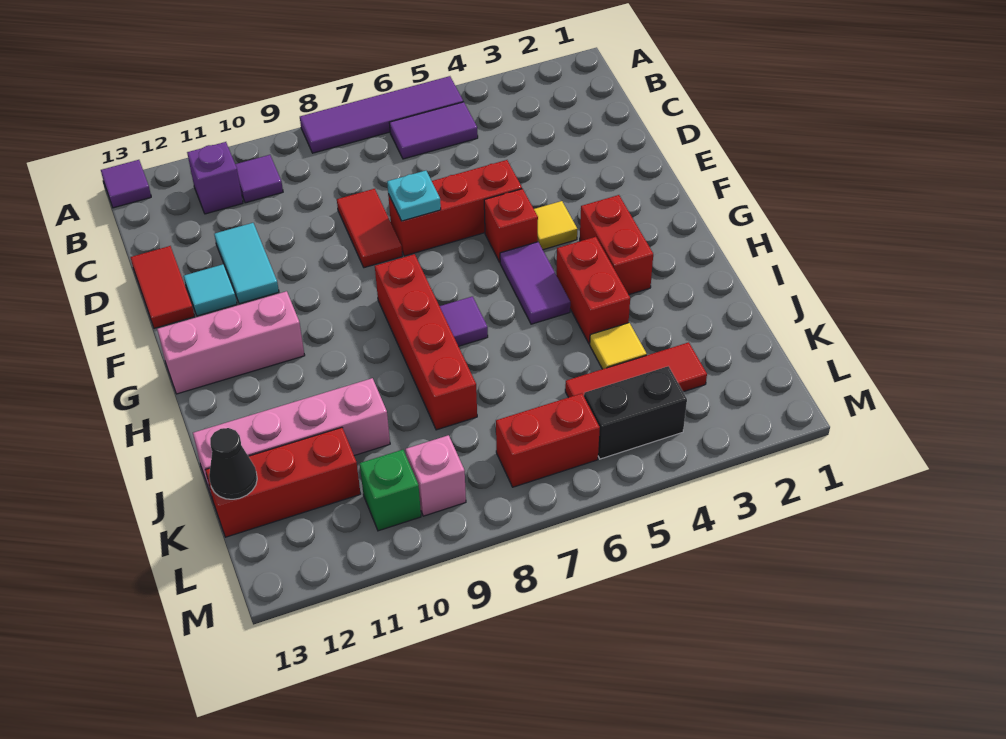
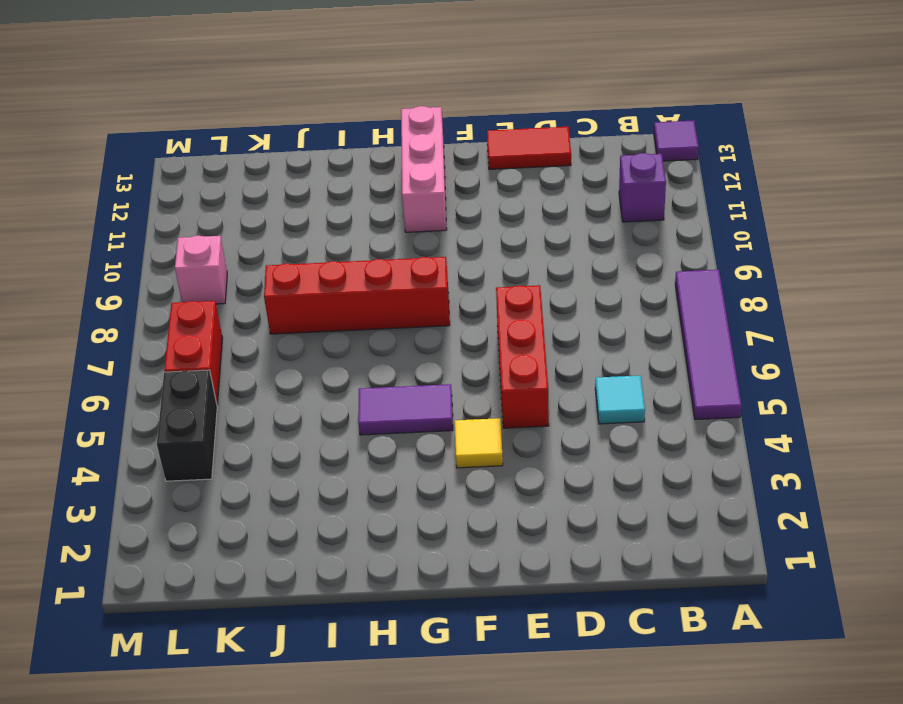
cyan tile C5 level 1 -> cyan tile E12 level 1
none -> purple tile B5:B6 level 1
none -> purple tile B10 level 1
none -> red tile D8:E8 level 1

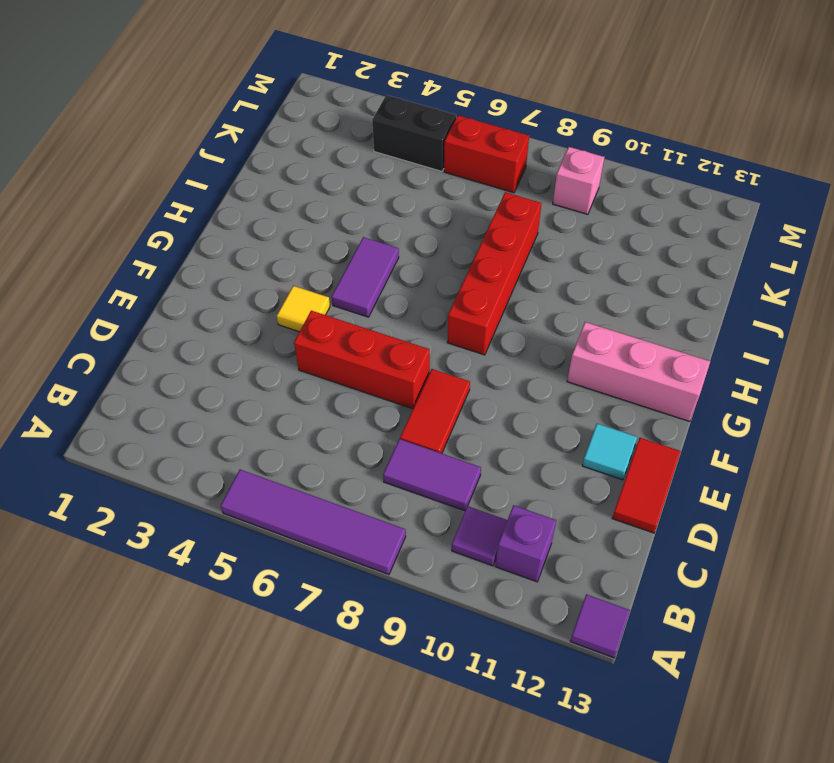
purple tile C8:C9 level 1 -> purple tile B5:B6 level 1
none -> cyan tile D11:E11 level 1
none -> red brick F5 level 1
none -> red brick G3:H3 level 1

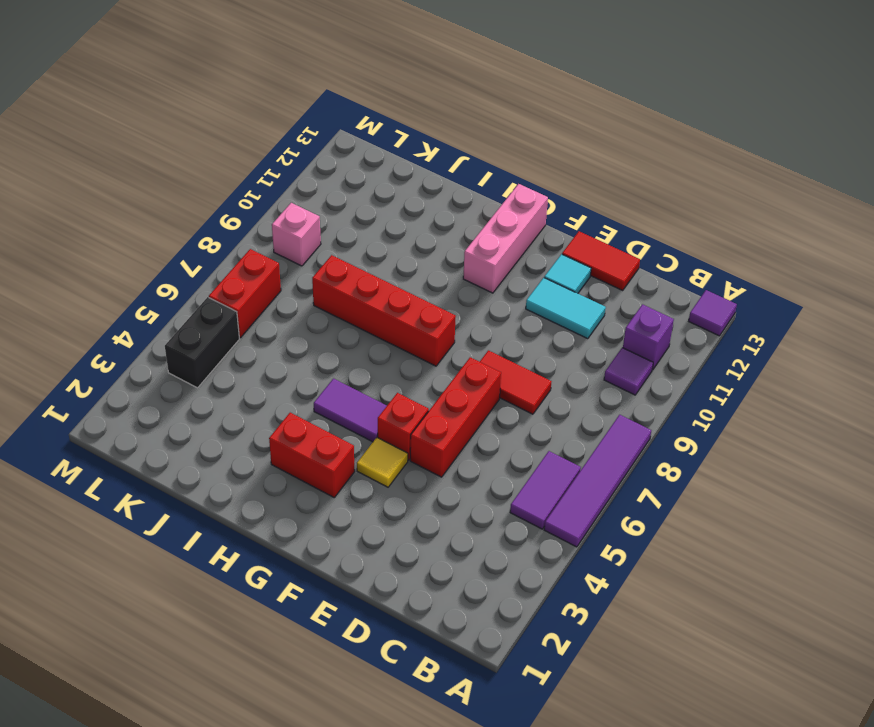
none -> red brick H4:I4 level 1
none -> purple tile H7 level 1
none -> yellow tile J4 level 1

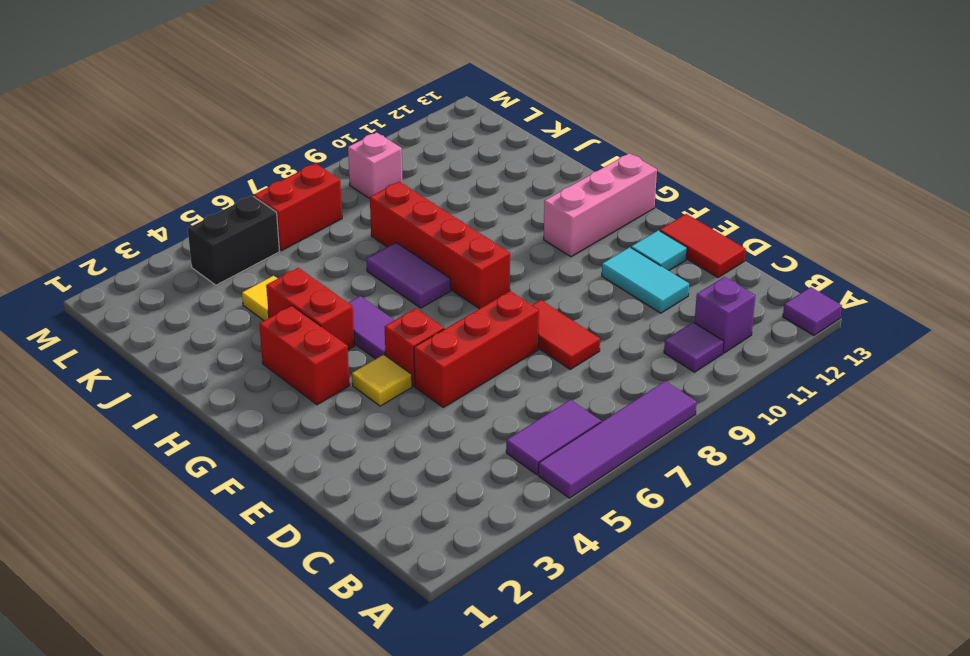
purple tile H7:I7 level 1 -> purple tile H7 level 1
none -> pink brick J10:J13 level 1
none -> red tile K3:K5 level 1
none -> red brick K11:K13 level 1

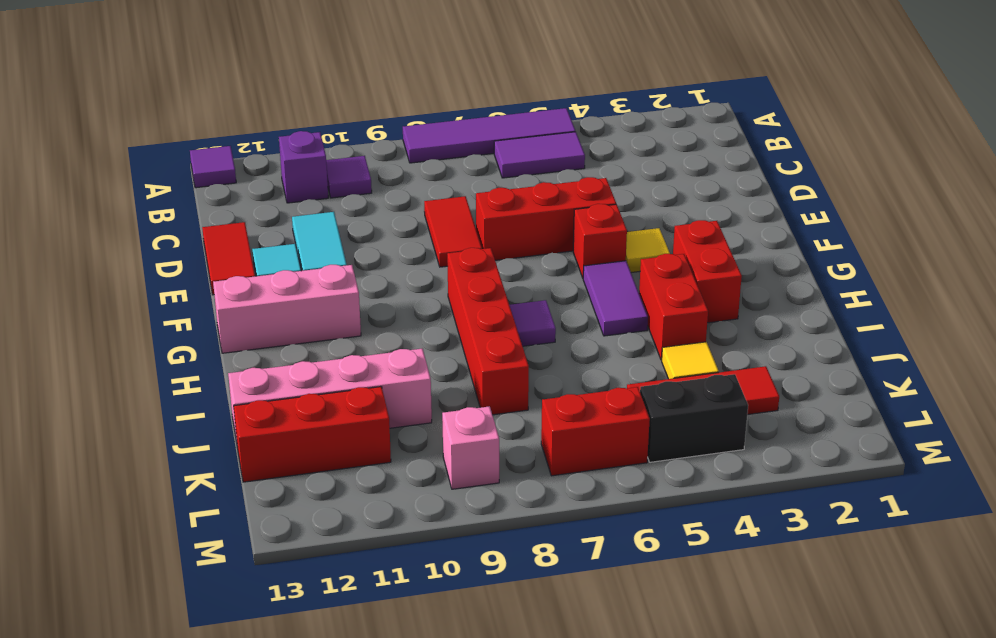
none -> green brick L10 level 1
none -> cyan plate E7 level 2
none -> black cone K13 level 2

